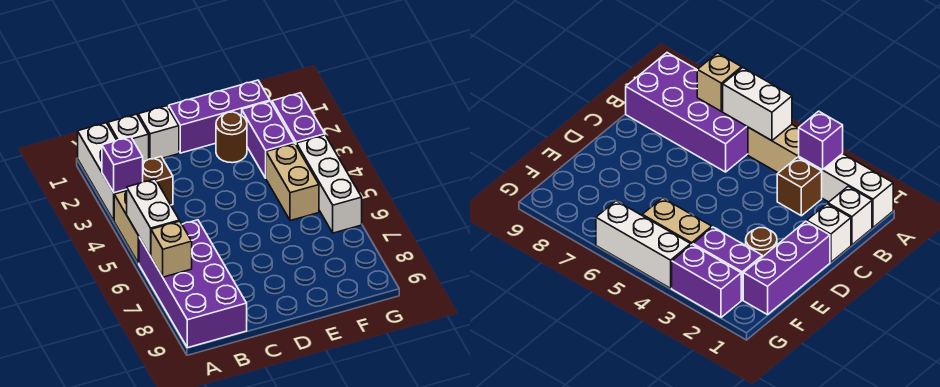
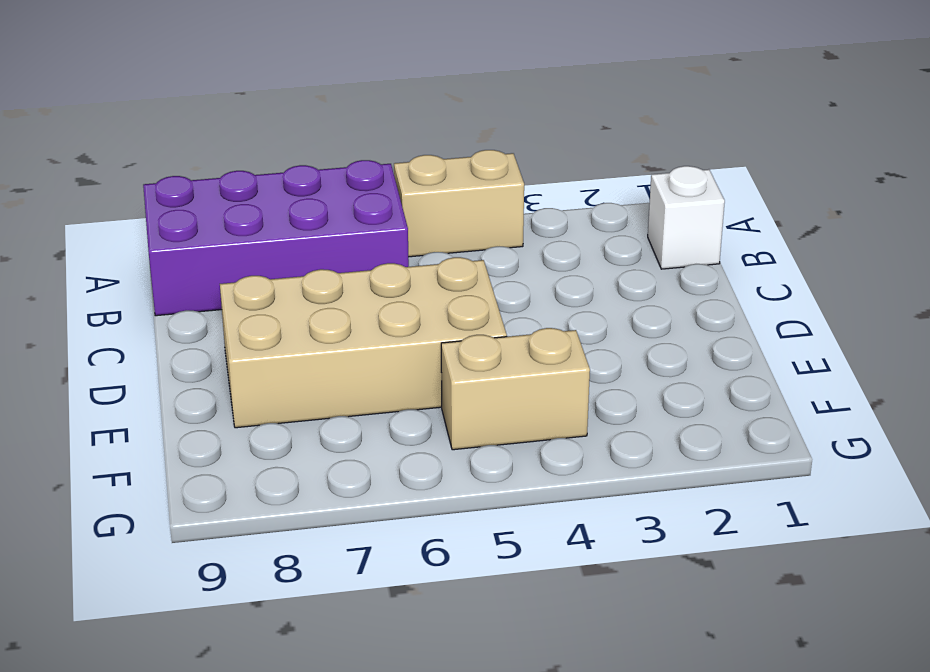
tan brick D5:E8 level 1 -> none
none -> white brick A1:A3 level 1
none -> brown brick B3 level 1
none -> white brick C1 level 1

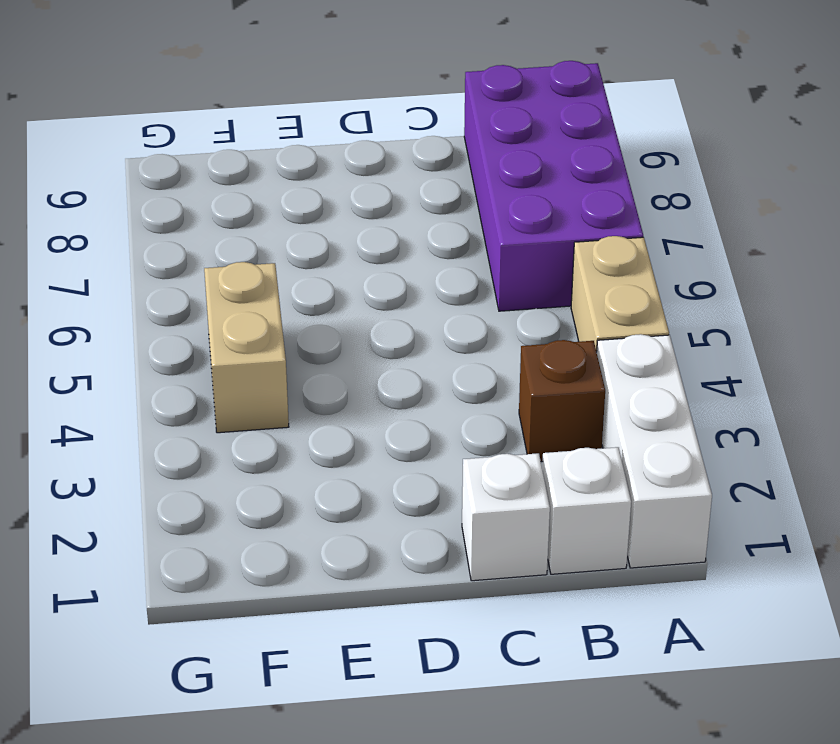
none -> purple brick D1:F1 level 1
none -> brown round brick E2 level 1
none -> purple brick F2:F3 level 1

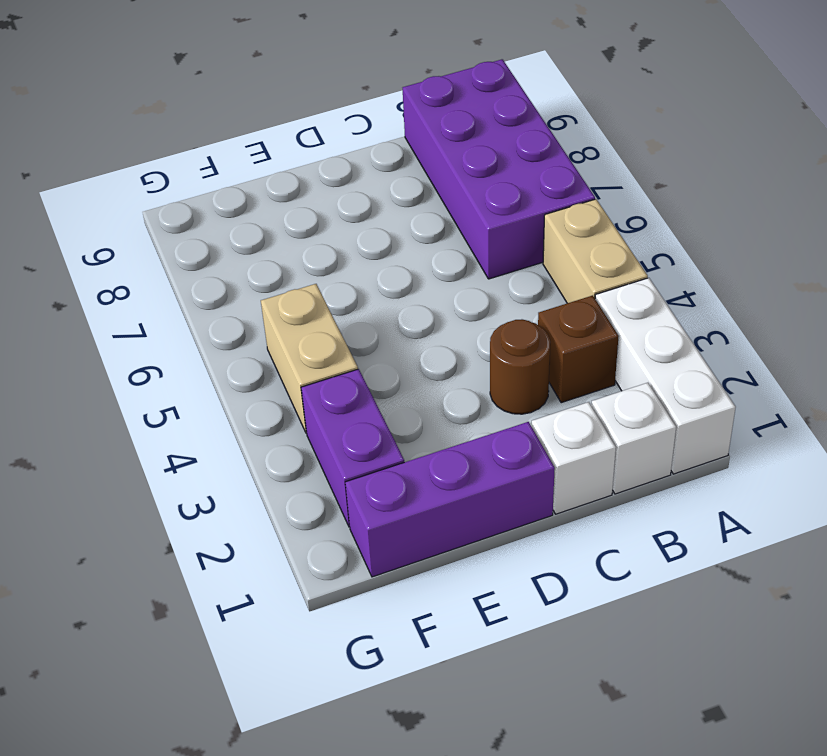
brown round brick C3 level 1 -> brown round brick E2 level 1
none -> purple brick G2:G3 level 1
none -> white brick G4:G6 level 1
none -> purple brick A3 level 2

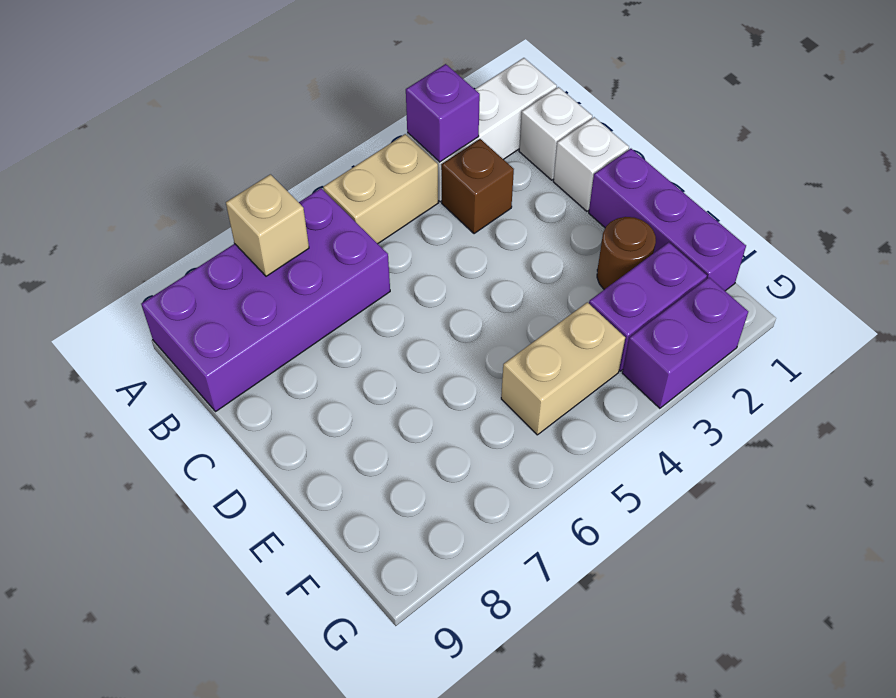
none -> white brick G4:G6 level 1
none -> white brick A5:A6 level 2

